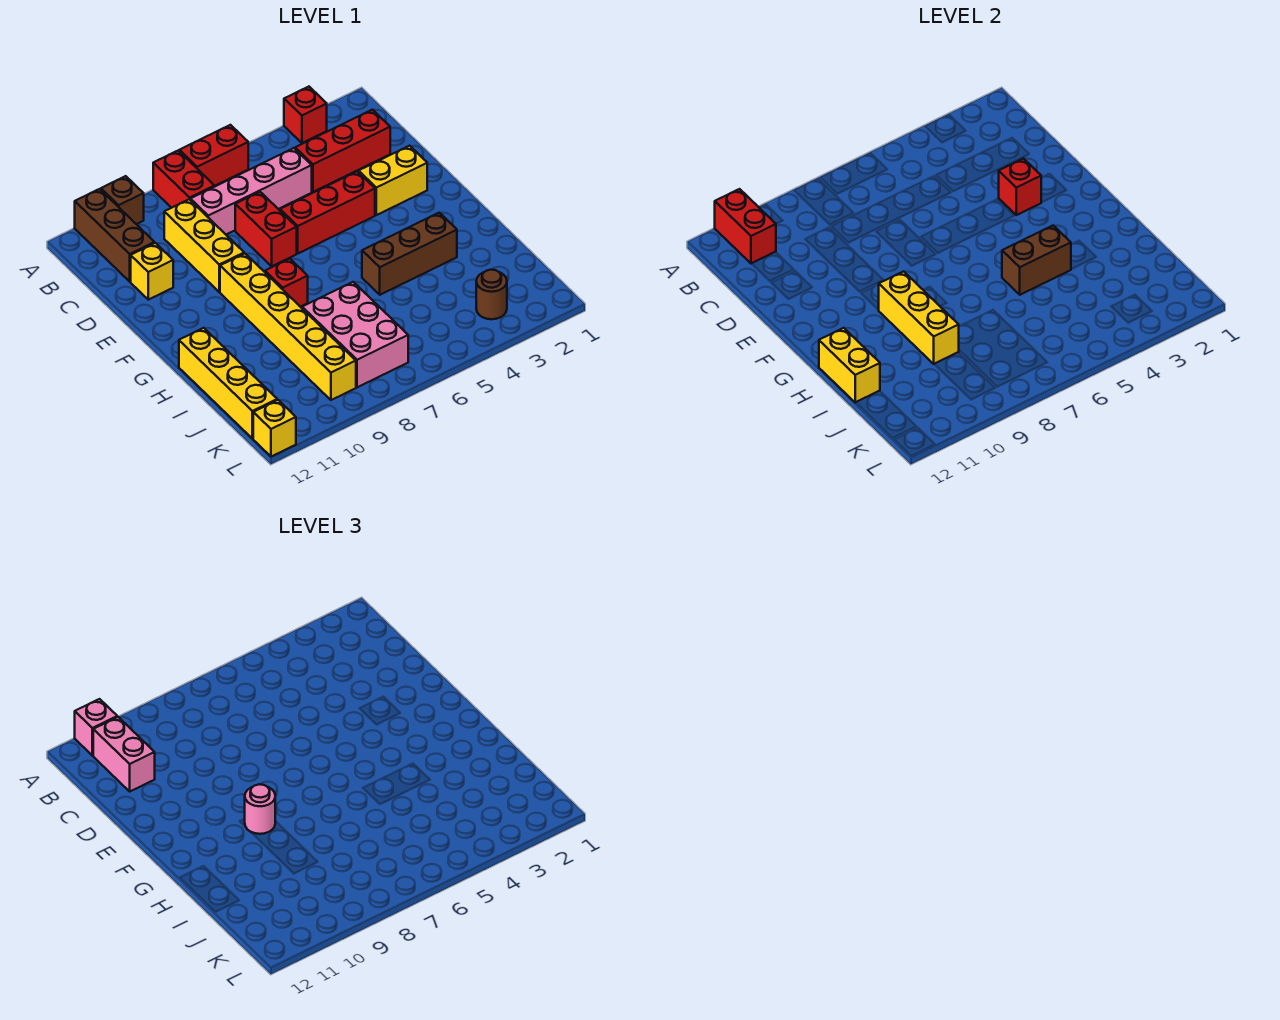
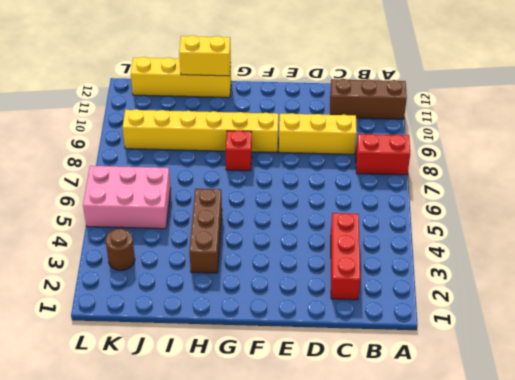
pink brick J5:L6 level 1 -> pink brick I7:K8 level 1
none -> red brick A3 level 1
none -> red brick A6:A7 level 1
none -> brown brick A10 level 1

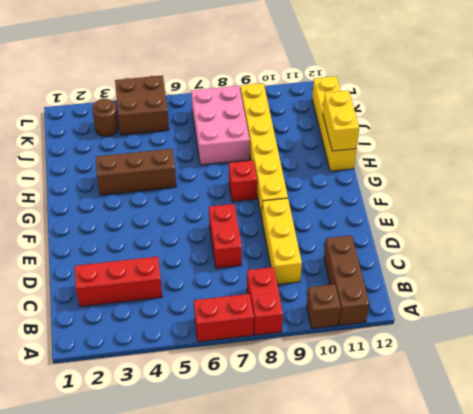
brown brick K4:L5 level 1 -> none
none -> red brick A3 level 1
none -> pink brick C5:C8 level 1
none -> yellow brick D11 level 1

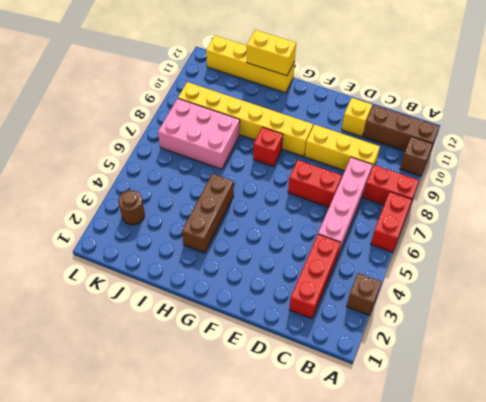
brown brick A3 level 1 -> red brick A3 level 1
none -> yellow brick E2:E3 level 1
none -> red brick E4:E6 level 1
none -> yellow brick L12 level 1

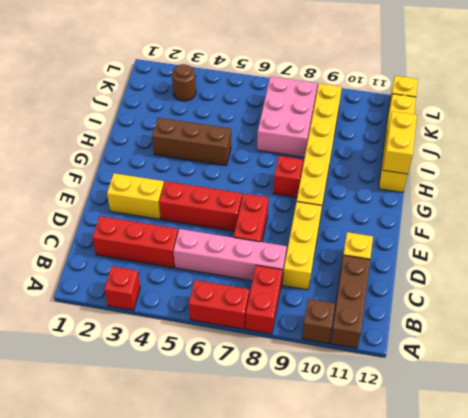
none -> red brick A11:B11 level 2
none -> red brick E3 level 2
none -> yellow brick G9:I9 level 2

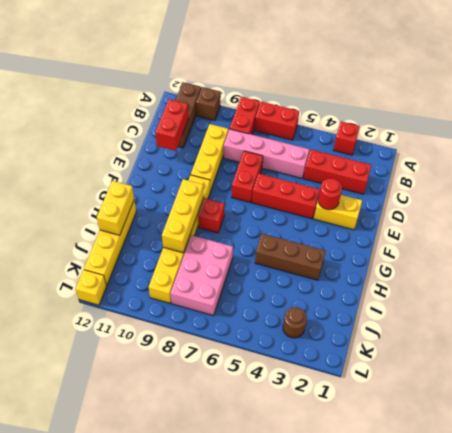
red brick C11:D11 level 2 -> red brick A11:B11 level 2
red round brick E3 level 2 -> red brick E3 level 2
none -> yellow brick D11 level 1
none -> brown brick H4:H5 level 2
none -> pink brick A11 level 3

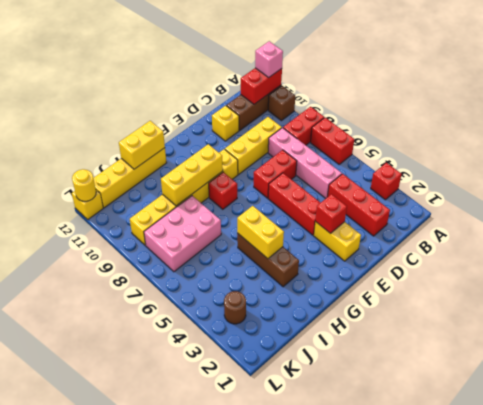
yellow brick H4:H5 level 2 -> brown brick H4:H5 level 2
yellow round brick L12 level 2 -> none
none -> pink brick B11:C11 level 3
none -> pink round brick G9 level 3

